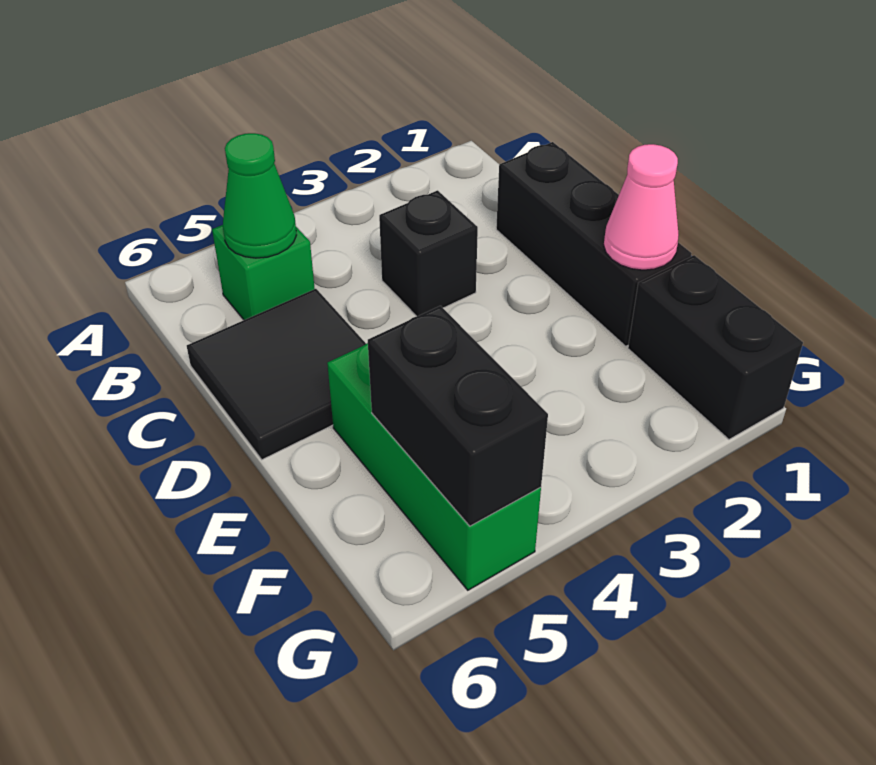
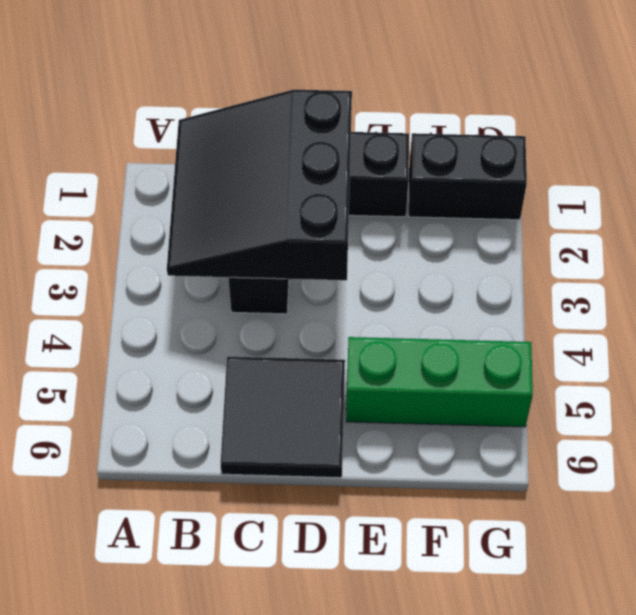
black slope B1:D3 level 2 top D -> none
none -> green brick B5 level 1
none -> green cone B5 level 2

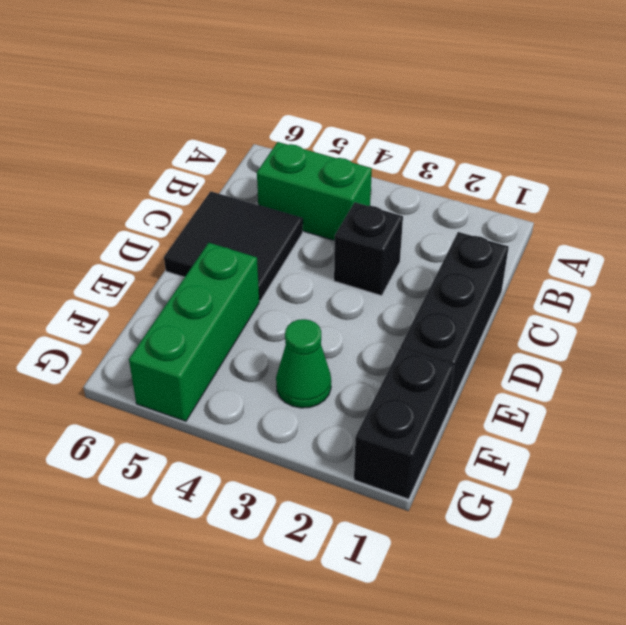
green brick B4:B5 level 1 -> green brick B5 level 1
green cone F3 level 1 -> green cone B5 level 2
none -> pink cone E1 level 2
none -> black brick F5:G5 level 2

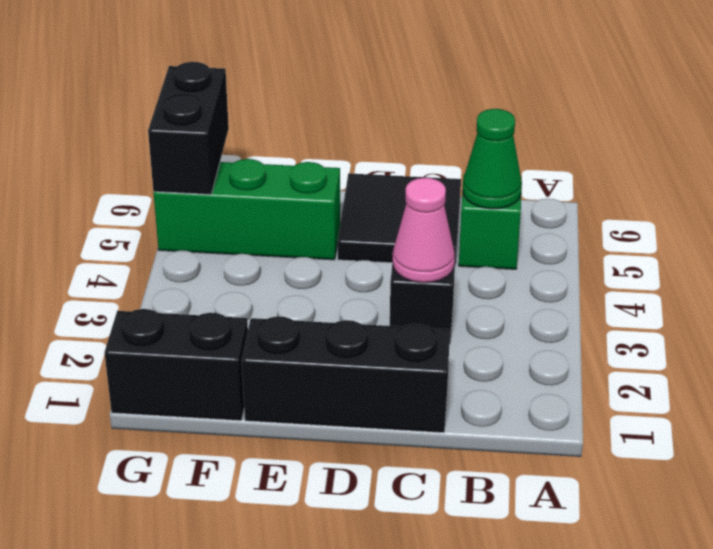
pink cone C3 level 2 -> pink cone E1 level 2
black brick G5:G6 level 2 -> black brick F5:G5 level 2

